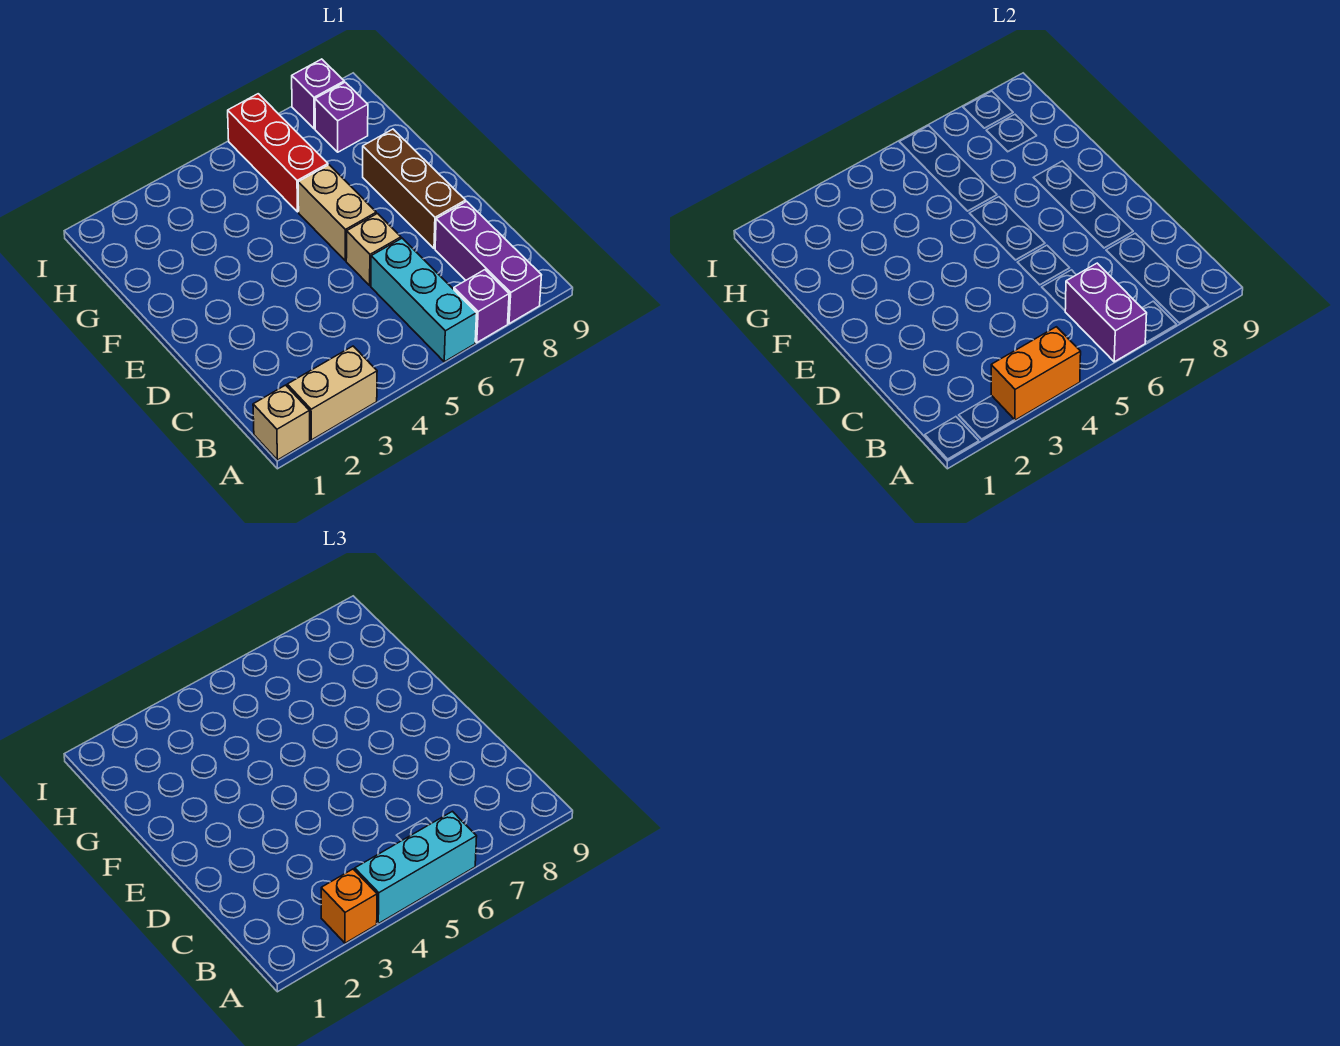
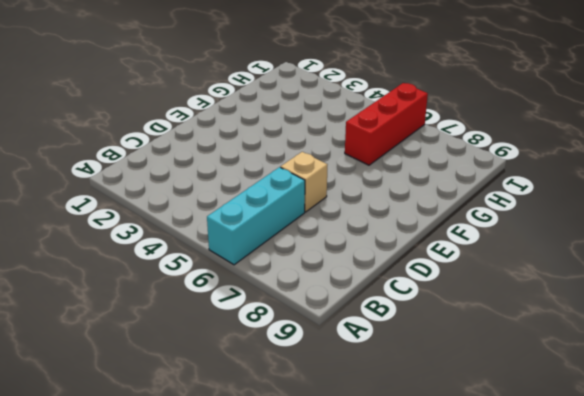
none -> tan brick A1 level 1
none -> tan brick A2:A3 level 1
none -> purple brick A7 level 1

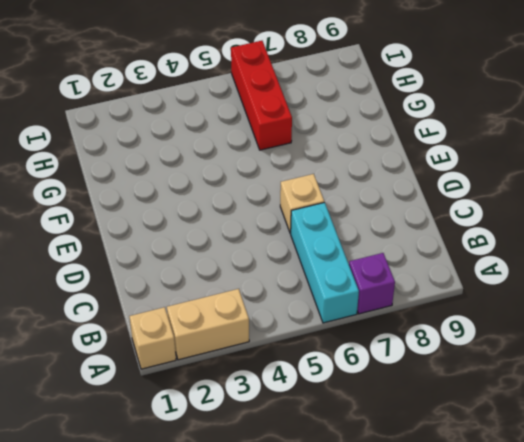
none -> purple brick A8:C8 level 1
none -> brown brick D8:F8 level 1
none -> tan brick E6:F6 level 1

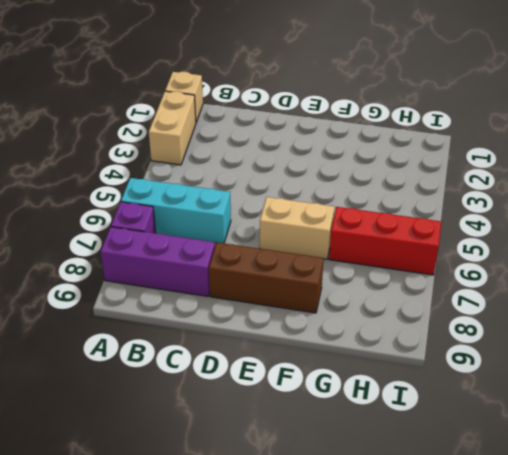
none -> tan brick D6 level 1
none -> purple brick H8 level 1
none -> purple brick I8 level 1

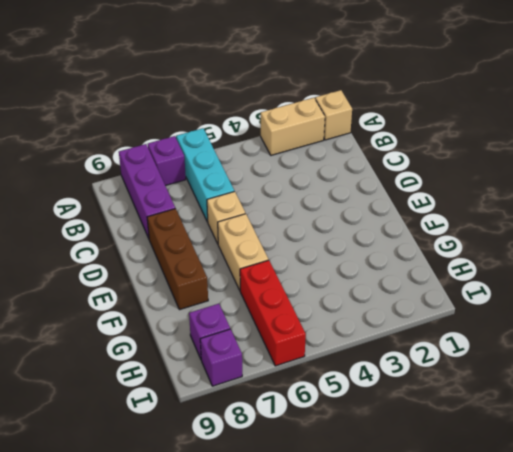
none -> orange brick A3:A4 level 2
none -> purple brick A6:B6 level 2
none -> orange brick A3 level 3

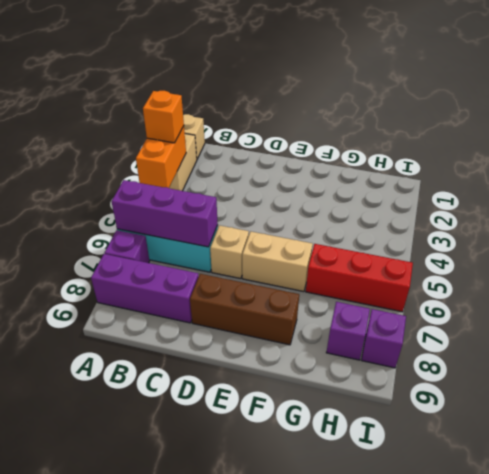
purple brick A6:C6 level 2 -> purple brick A6:B6 level 2
none -> cyan brick A4:A6 level 3

